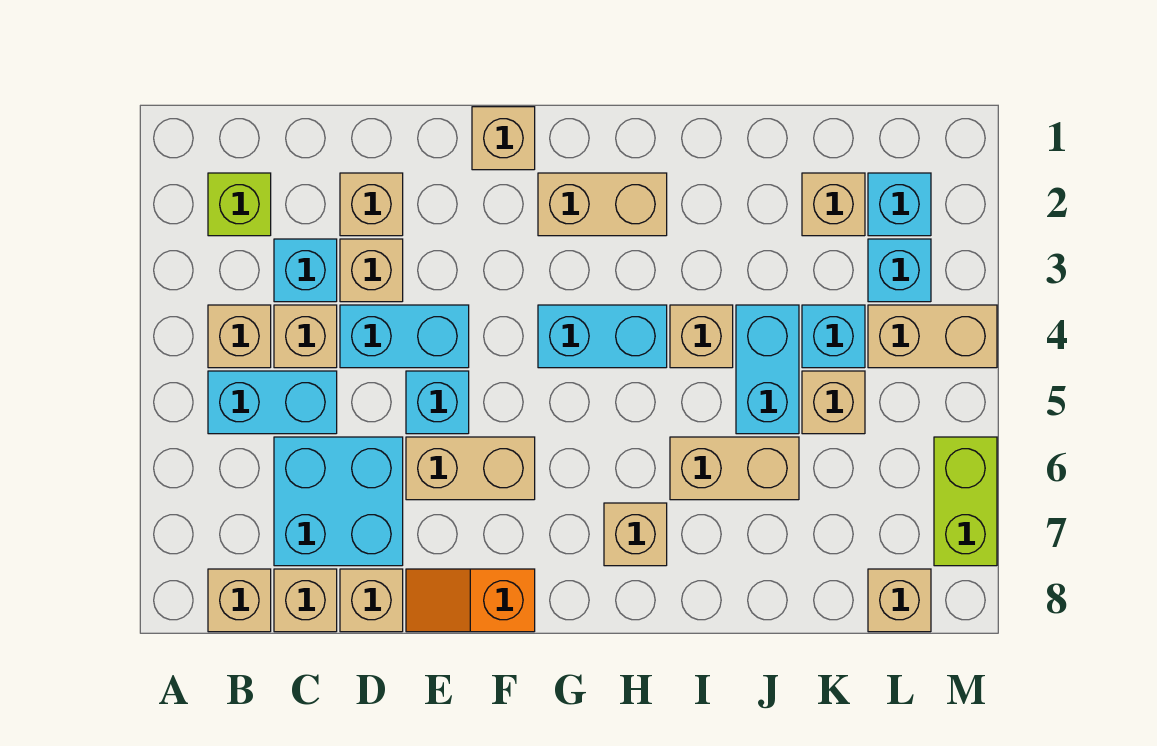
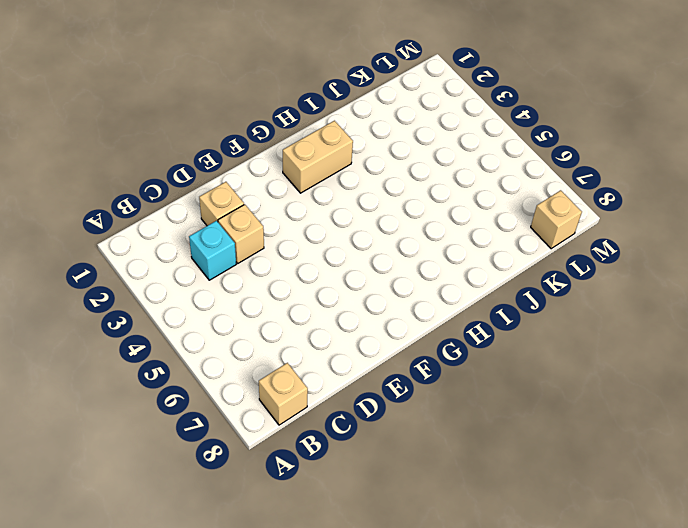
none -> lime brick B2 level 1
none -> tan brick B4 level 1
none -> cyan brick B5:C5 level 1
none -> tan brick C4 level 1

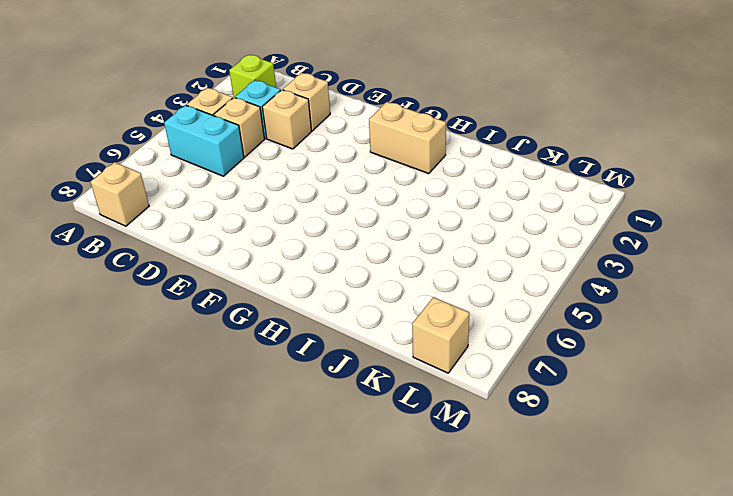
none -> cyan brick C6:D7 level 1
none -> tan brick C8 level 1
none -> cyan brick D4:E4 level 1
none -> tan brick D8 level 1

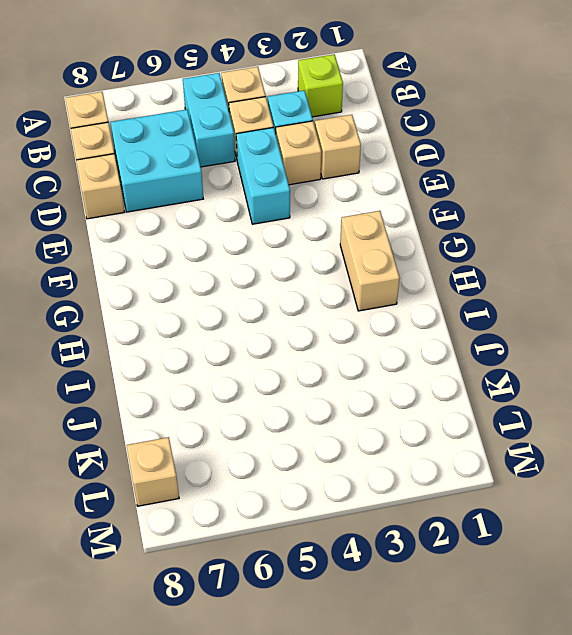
none -> cyan brick E5 level 1
none -> tan brick E6:F6 level 1
none -> orange slope E8:F8 level 1 top F
none -> tan brick F1 level 1

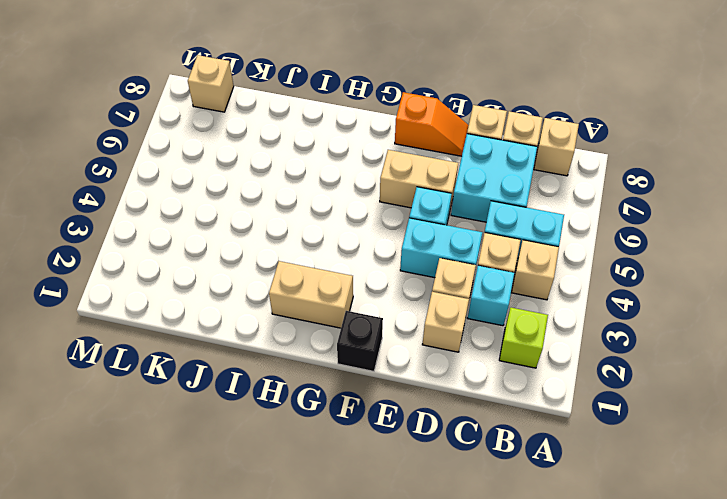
black brick F1 level 1 -> tan brick F1 level 1
none -> cyan brick G4:H4 level 1
none -> tan brick H7 level 1
none -> tan brick I4 level 1
none -> tan brick I6:J6 level 1

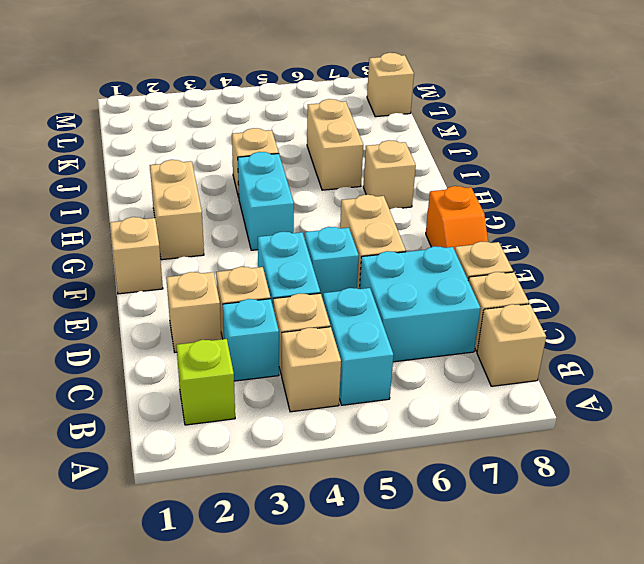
none -> cyan brick J4:J5 level 1
none -> tan brick K2 level 1
none -> cyan brick K4 level 1
none -> tan brick K5 level 1

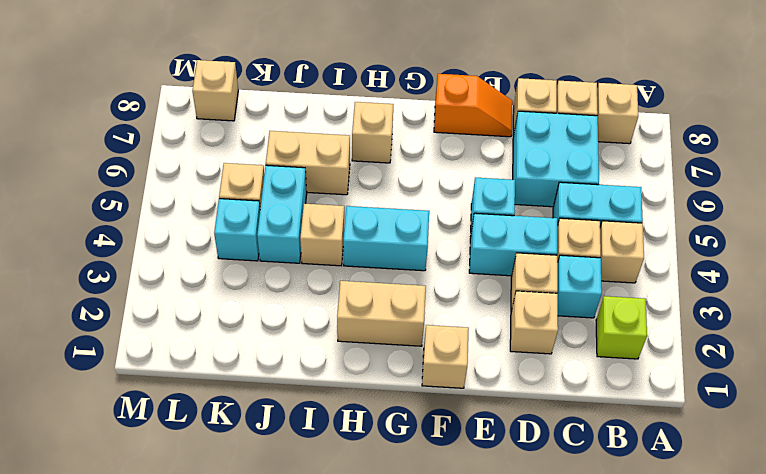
none -> tan brick E6:F6 level 1
none -> tan brick K2 level 1
none -> cyan brick L2 level 1
none -> cyan brick L3 level 1

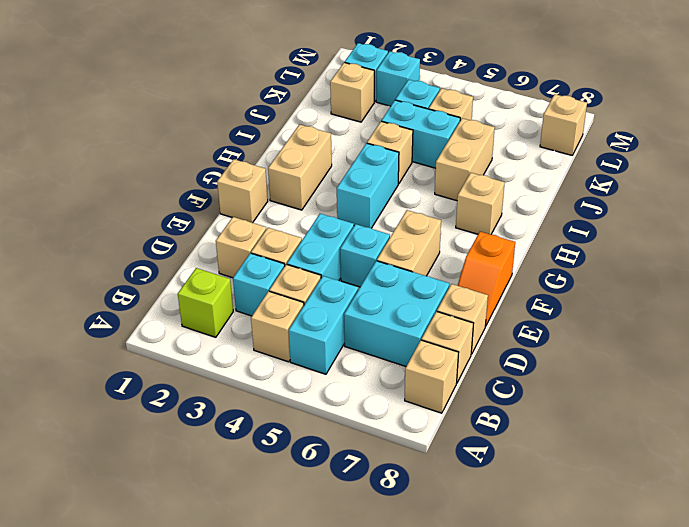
none -> tan brick L4:M4 level 1
none -> lime brick M6:M7 level 1

